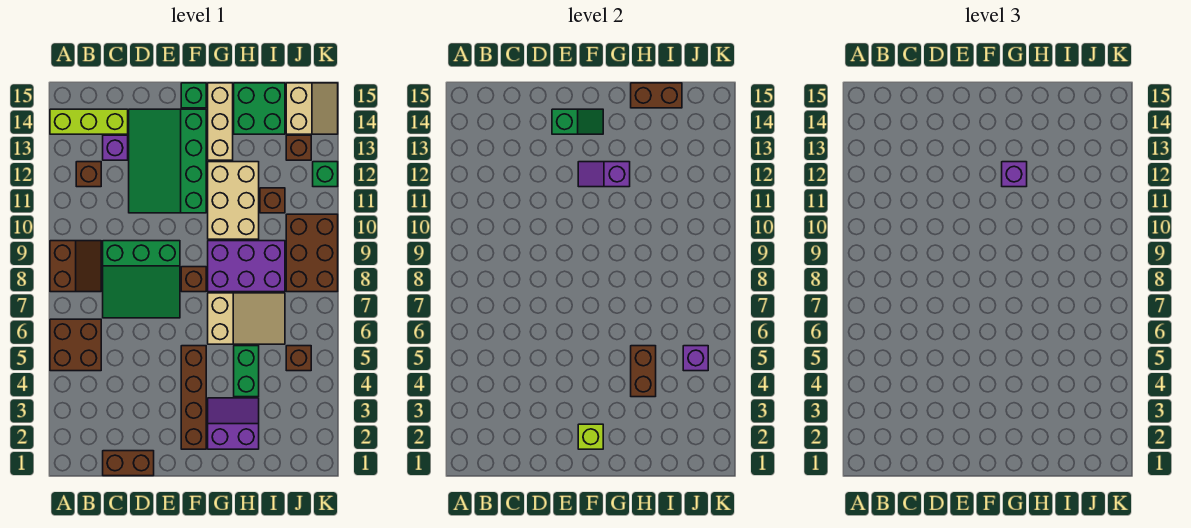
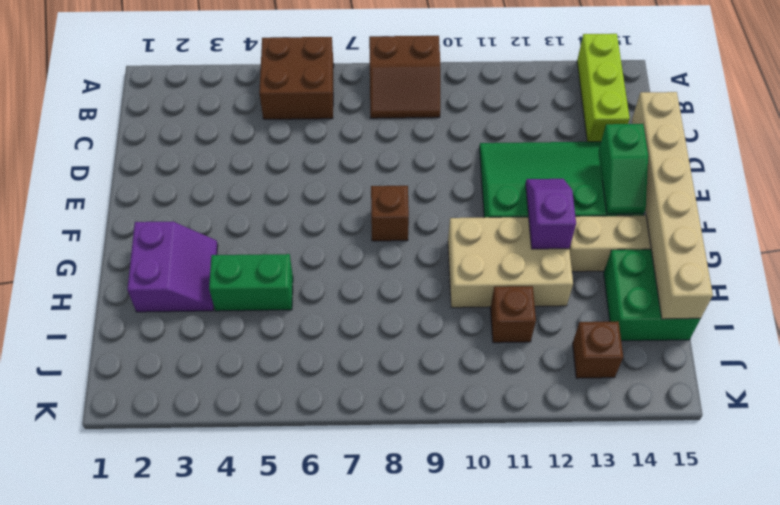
tan brick D15:I15 level 2 -> brown brick H15:I15 level 2
none -> brown brick B12 level 1
none -> brown brick C1:D1 level 1
none -> green slope C7:E9 level 1 top 9
none -> purple brick C13 level 1

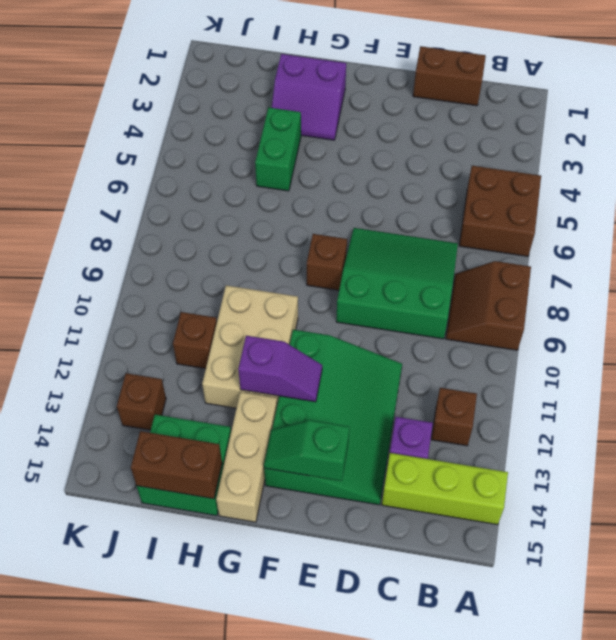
none -> brown brick F2:F5 level 1
none -> green brick F15 level 1
none -> tan slope G6:I7 level 1 top G
none -> purple brick G8:I9 level 1

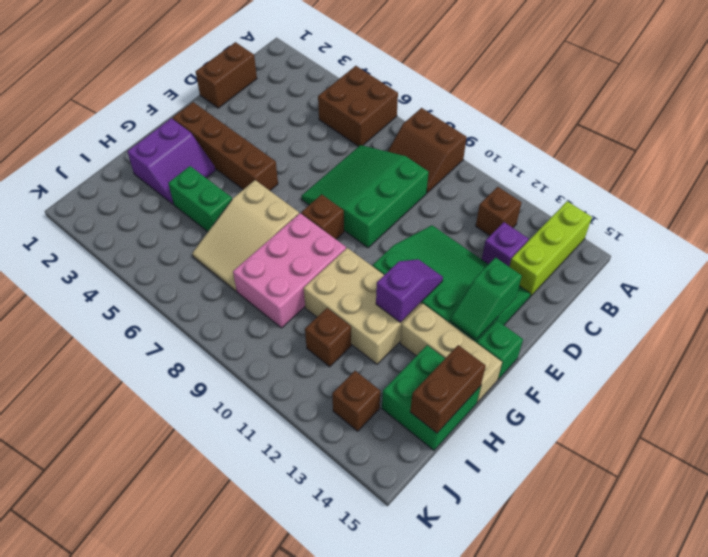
pink brick G8:I9 level 1 -> purple brick G8:I9 level 1
none -> brown brick J5 level 1
none -> brown brick J8:K10 level 1
none -> tan slope J14:K15 level 1 top J
none -> green brick K12 level 1

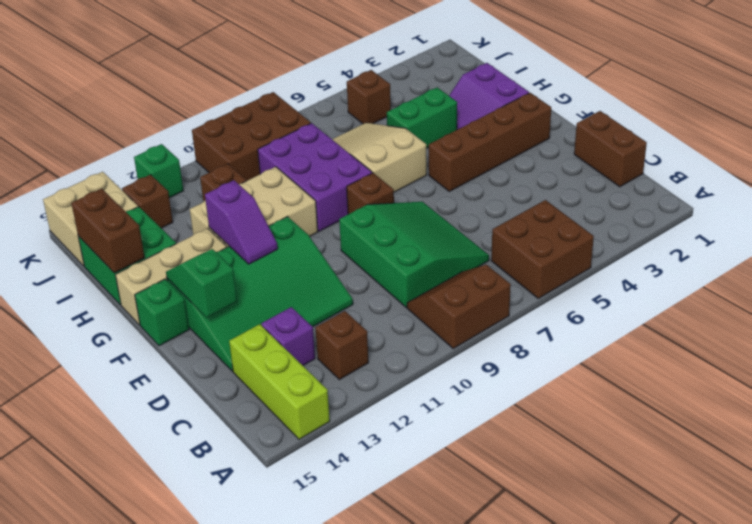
tan brick J14:K15 level 1 -> tan slope J14:K15 level 1 top J
none -> lime brick F2 level 2
none -> brown brick H4:H5 level 2
none -> purple brick J5 level 2
none -> purple brick G12 level 3

